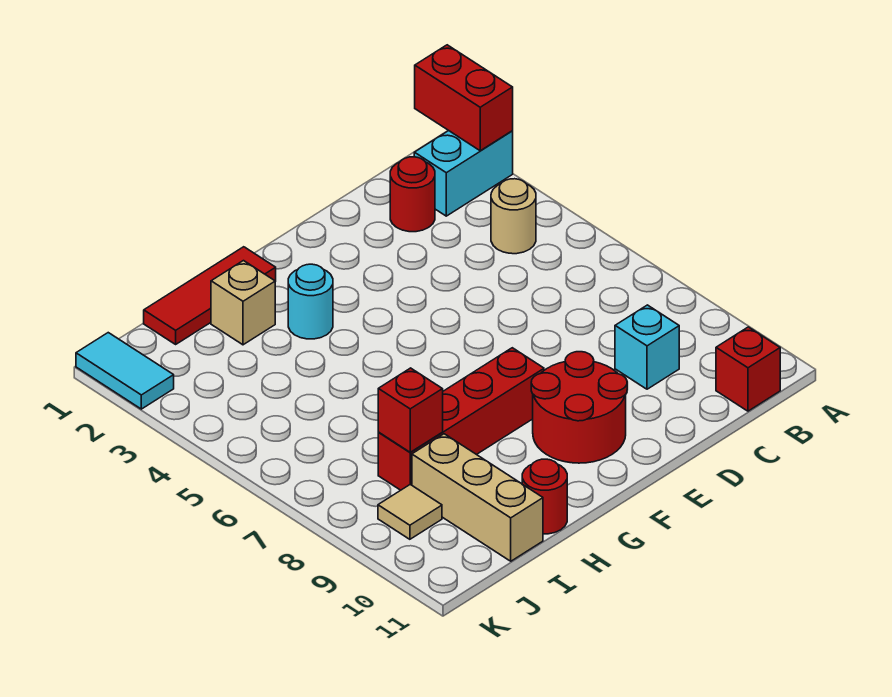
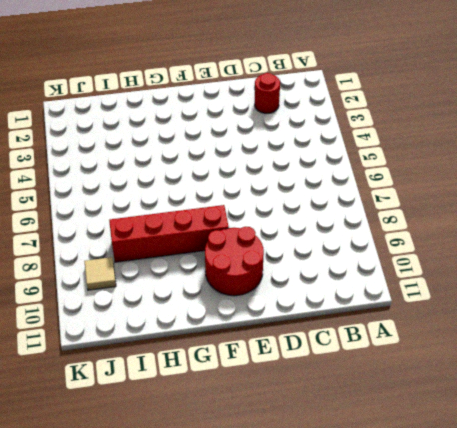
none -> cyan brick A2:B2 level 1
none -> tan round brick B4 level 1
none -> red brick B11 level 1

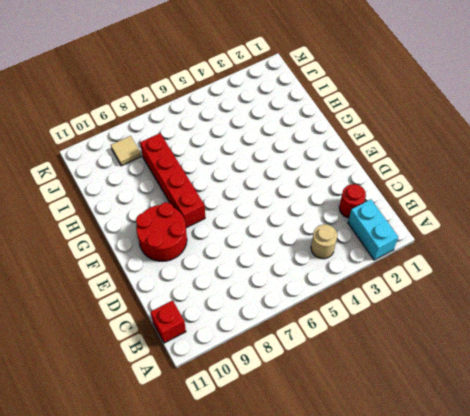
none -> cyan brick C9 level 1
none -> red tile G1:I1 level 1
none -> cyan round brick G3 level 1

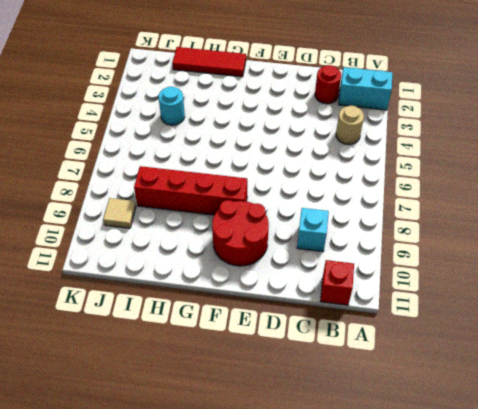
cyan round brick I4 level 1 -> cyan round brick G3 level 1
none -> tan brick H2 level 1
none -> red round brick H11 level 1
none -> tan brick I9:I11 level 1

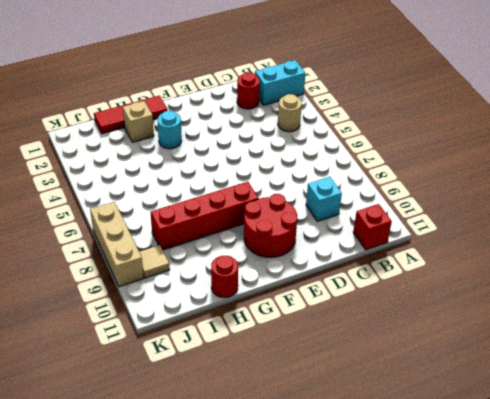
tan brick K7:K9 level 1 -> tan brick I9:I11 level 1
none -> cyan tile K1:K2 level 1
none -> red brick A1:A2 level 2
none -> red brick I8 level 2

